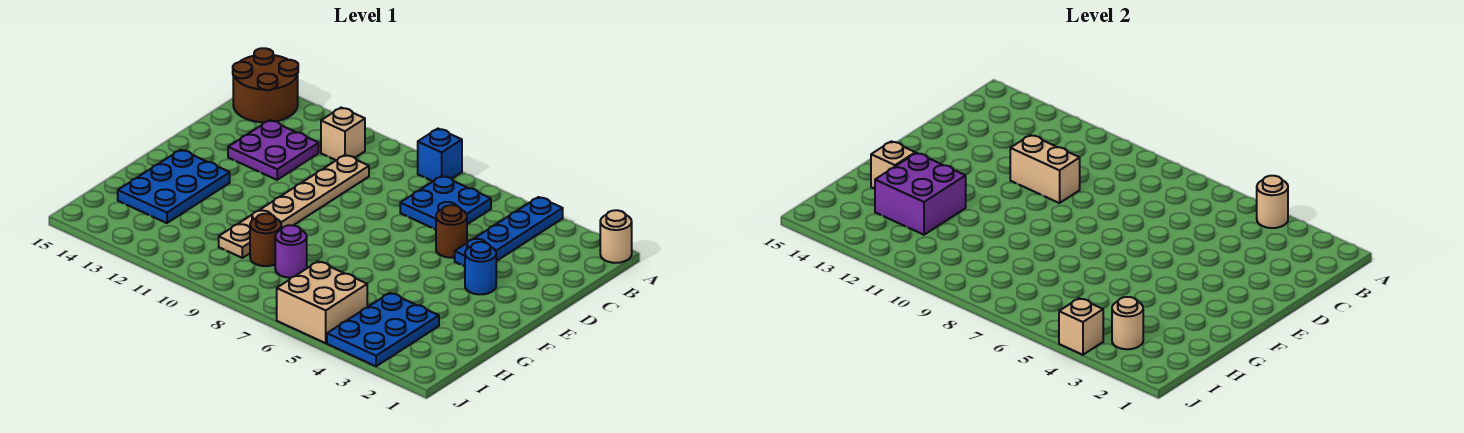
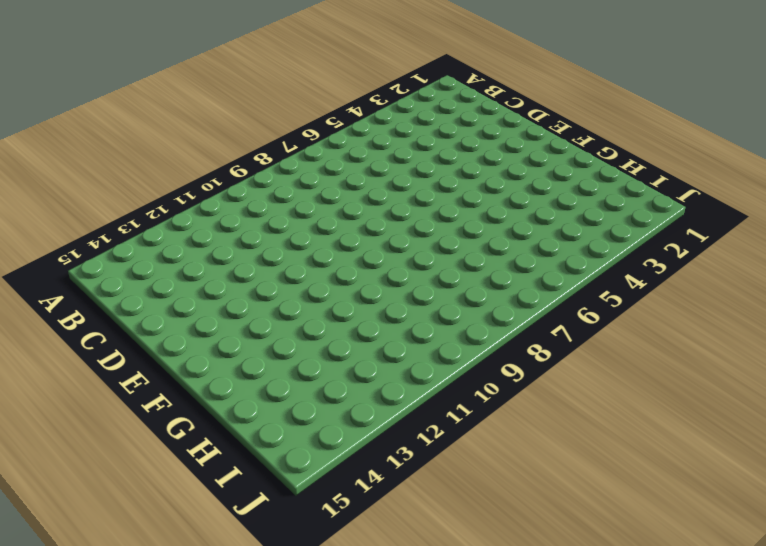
none -> tan round brick A1 level 1
none -> blue plate A4:D4 level 1
none -> blue brick A8 level 1

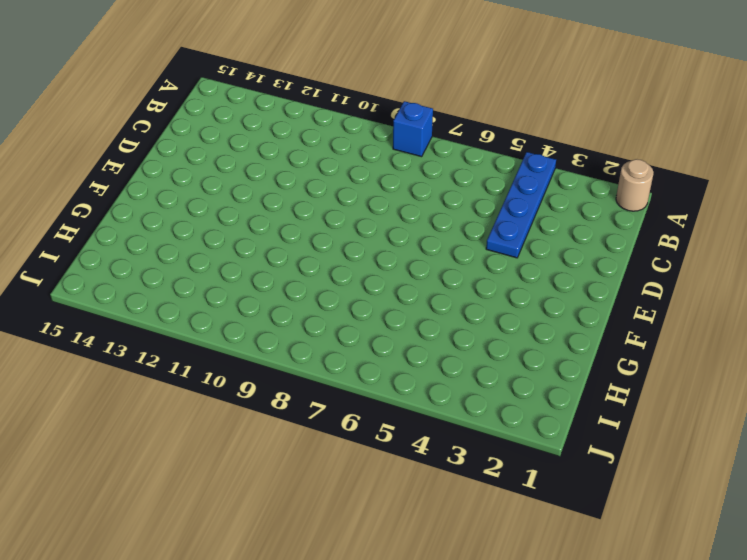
none -> brown round brick A14:B15 level 1
none -> blue plate B6:C7 level 1
none -> tan brick B11 level 1

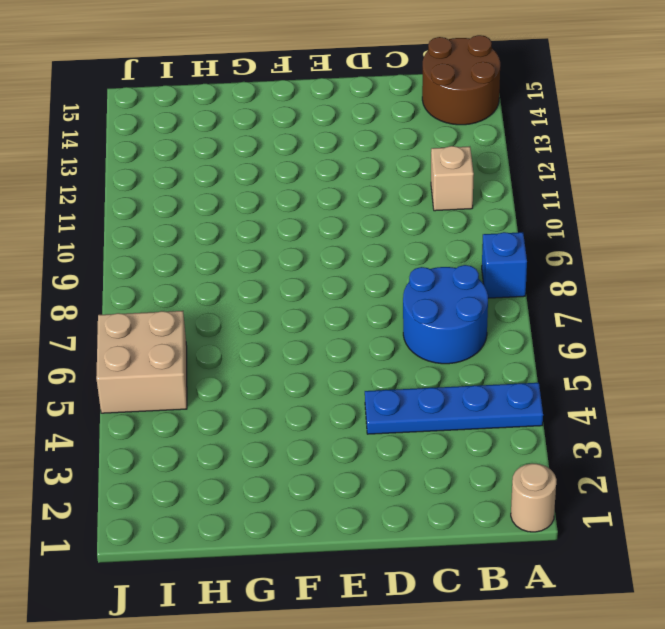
blue round brick B6:C7 level 1 -> blue plate B6:C7 level 1
none -> tan plate C10:H10 level 1
none -> purple plate C12:D13 level 1
none -> brown round brick D5 level 1

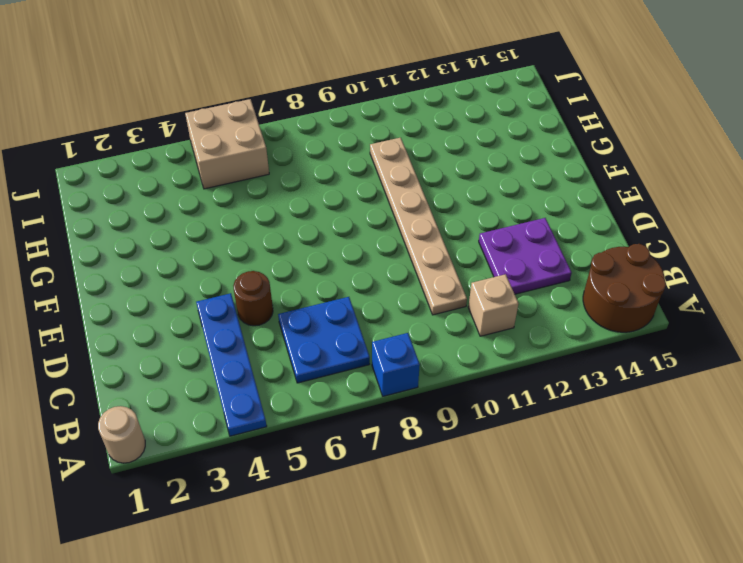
none -> blue round brick E3 level 1
none -> blue plate F13:H14 level 1
none -> blue plate H3:J4 level 1

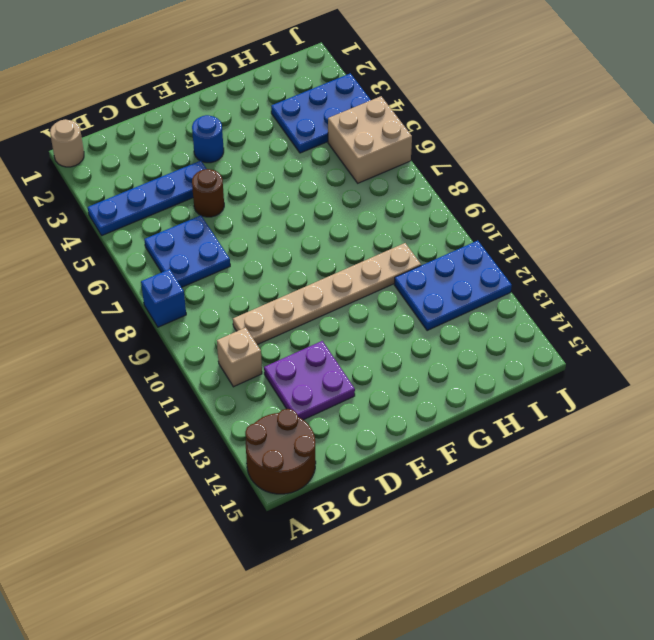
blue plate H11:J12 level 1 -> blue plate F13:H14 level 1
none -> purple round brick H8 level 1
none -> brown round brick H9 level 1
none -> tan round brick A4 level 2

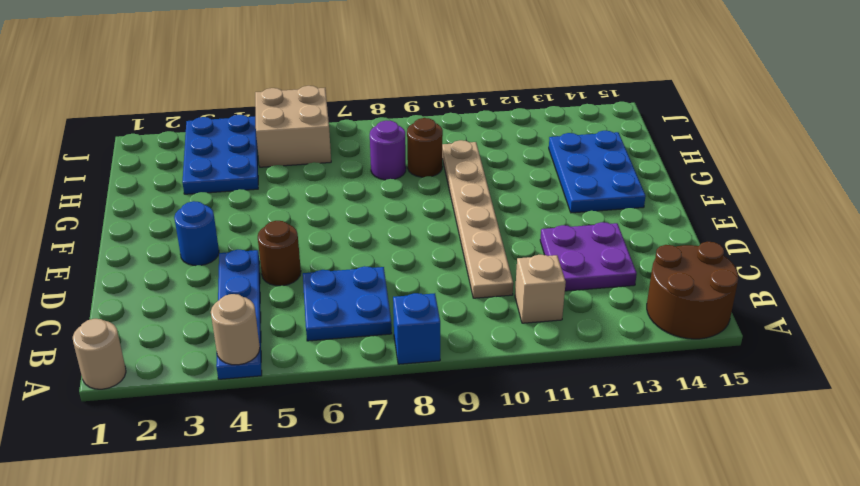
none -> tan brick D10:D11 level 2
none -> purple brick G12:H13 level 2
none -> tan brick G14 level 2

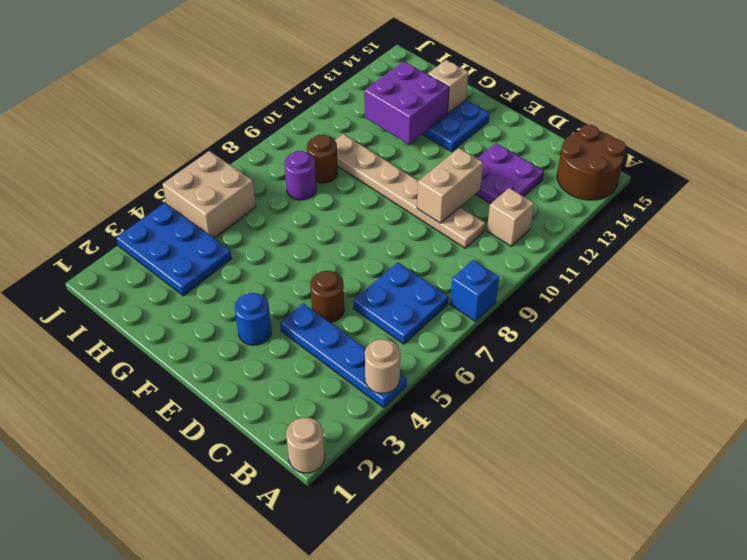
none -> tan round brick I3 level 2
none -> tan brick J4 level 2

